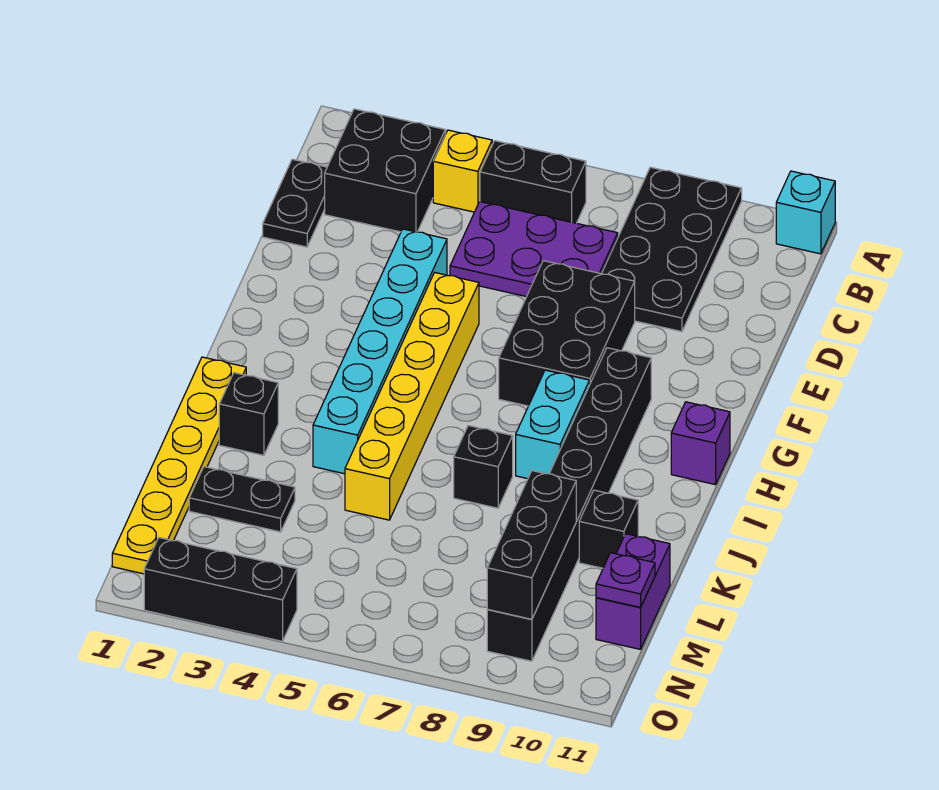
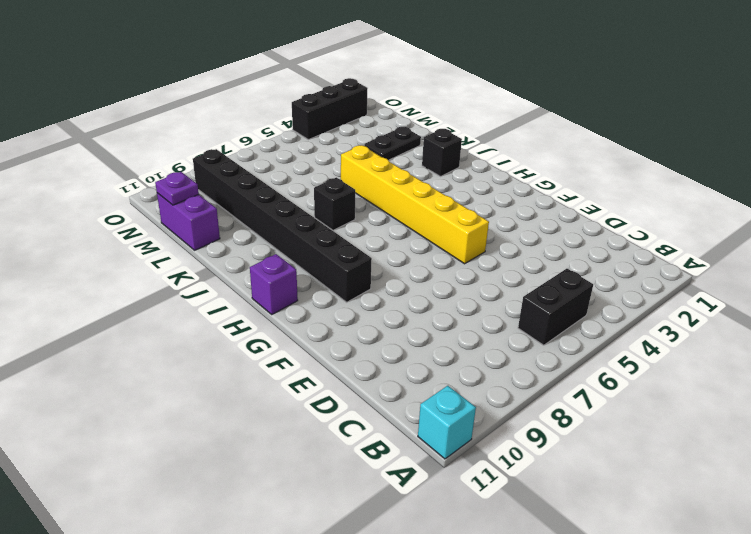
none -> black plate A8:D9 level 1
none -> black brick B2:C3 level 1
none -> yellow brick B4 level 1

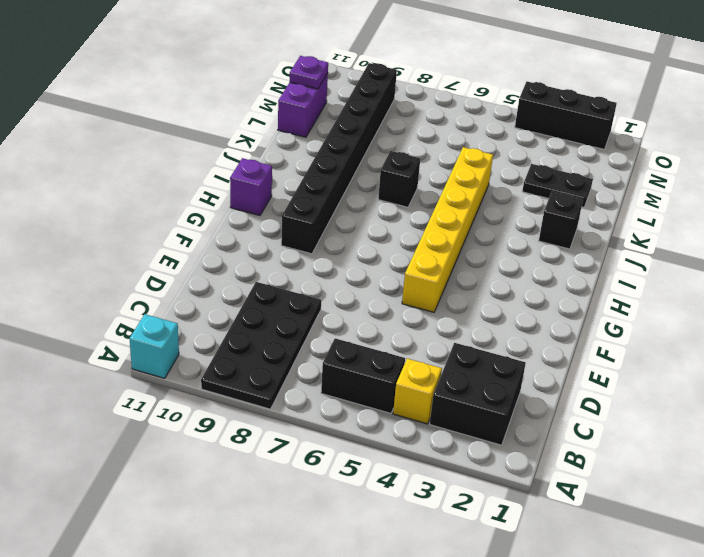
none -> black plate C1:D1 level 1
none -> purple plate C5:D7 level 1
none -> cyan brick E4:J4 level 1

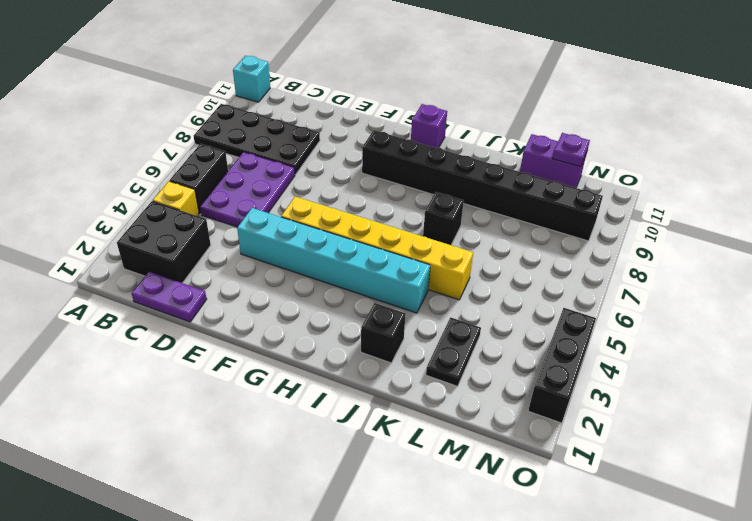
purple plate C1:D1 level 1 -> black plate C1:D1 level 1
none -> black brick E7:G8 level 1
none -> cyan brick H8:I8 level 1
none -> yellow plate I1:N1 level 1

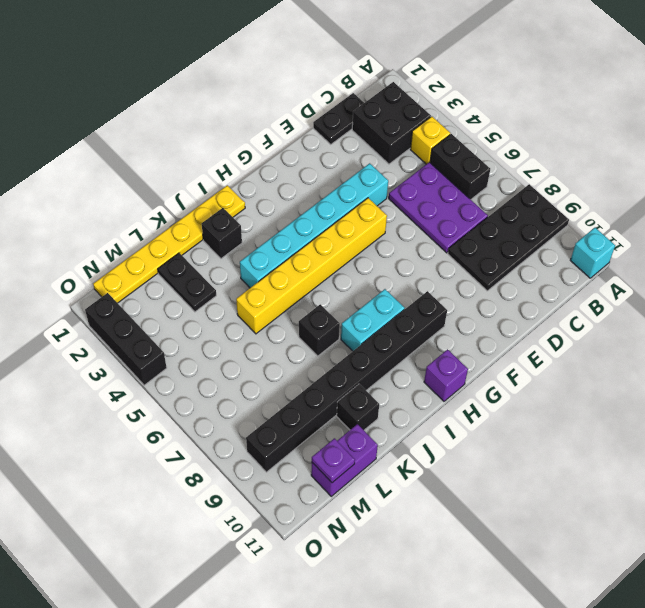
none -> black brick E7:G8 level 1
none -> black brick L9:N9 level 2

